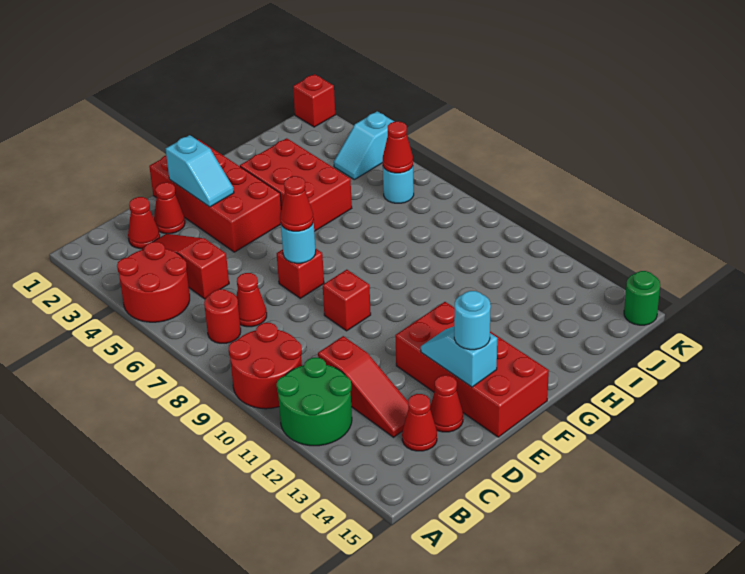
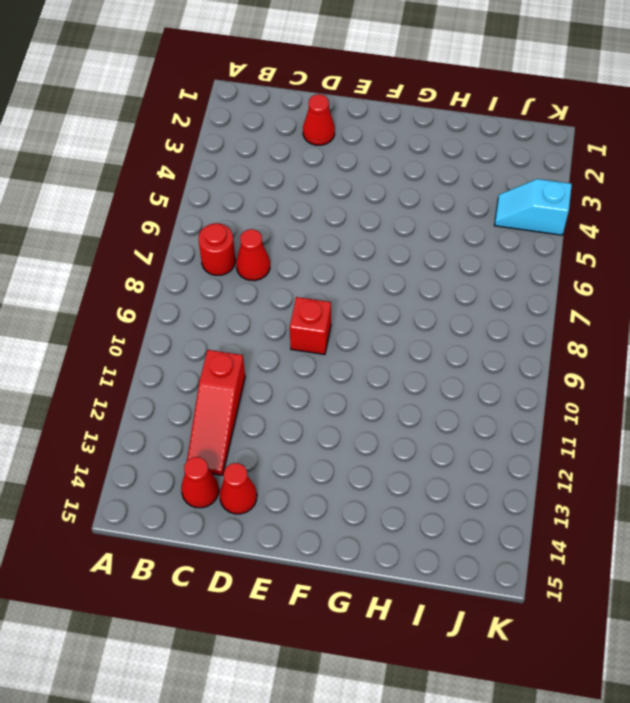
none -> red round brick A4:B5 level 1
none -> red round brick A9:B10 level 1
none -> green round brick A11:B12 level 1

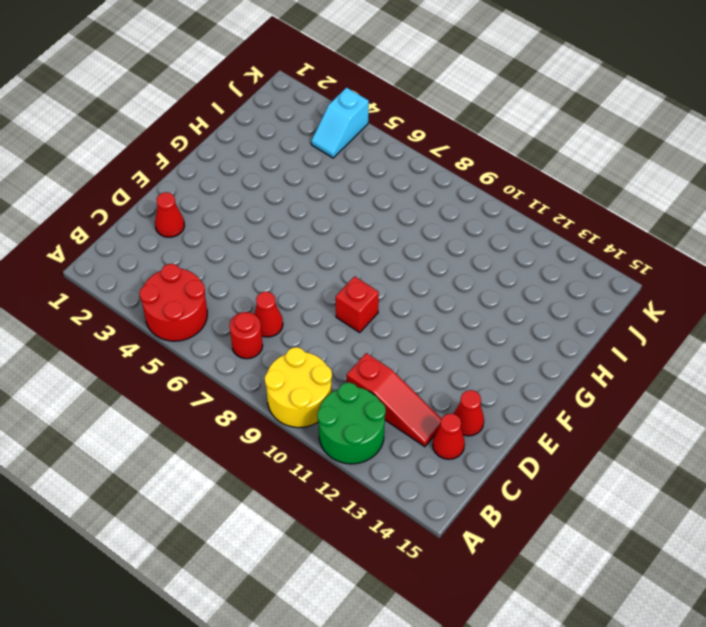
yellow round brick A9:B10 level 1 -> red round brick A9:B10 level 1
none -> red cone C2 level 1
none -> red slope C3:C5 level 1 top 5
none -> red brick E1:F4 level 1

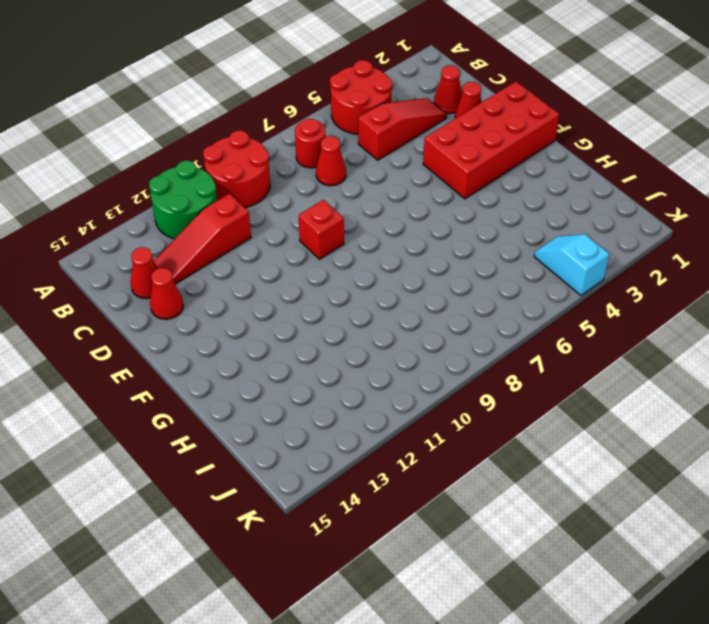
none -> red brick E7 level 1
none -> red brick E12:F15 level 1
none -> red brick G3:H5 level 1

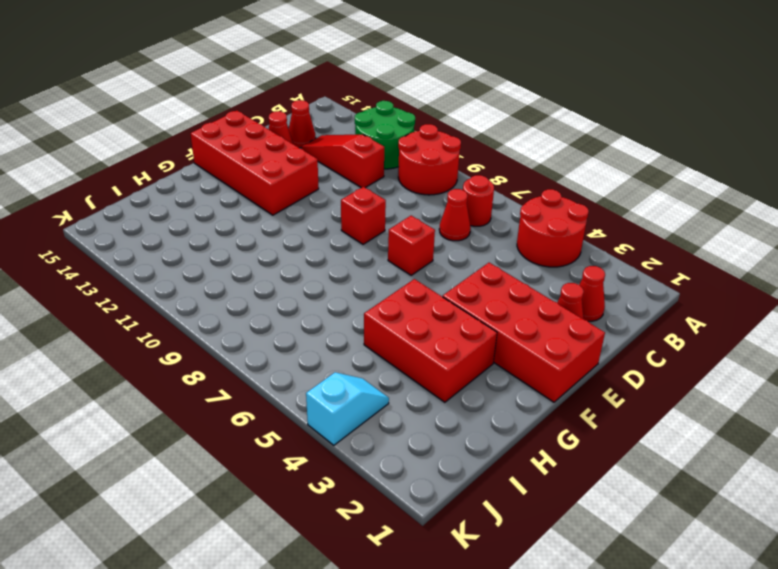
none -> red slope C3:C5 level 1 top 5
none -> cyan round brick J6 level 1
none -> red brick K1 level 1

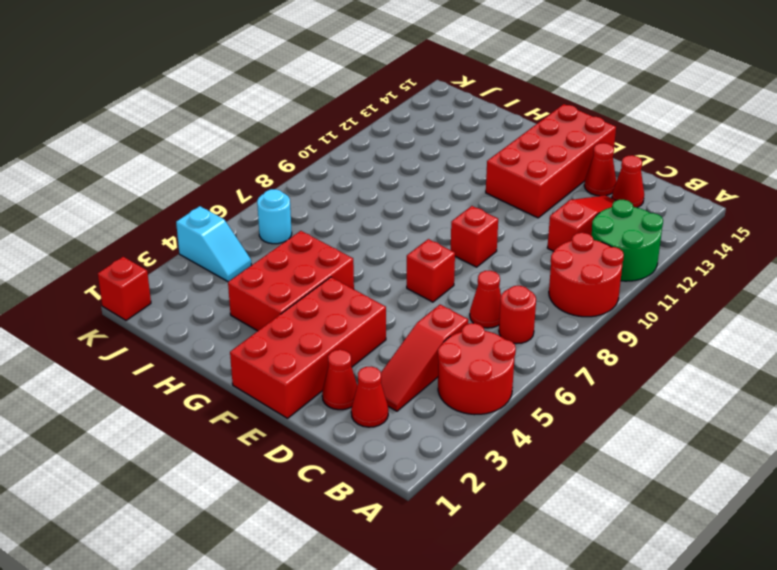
none -> green round brick K15 level 1
none -> cyan slope E2:E3 level 2 top 2
none -> cyan round brick E7 level 2

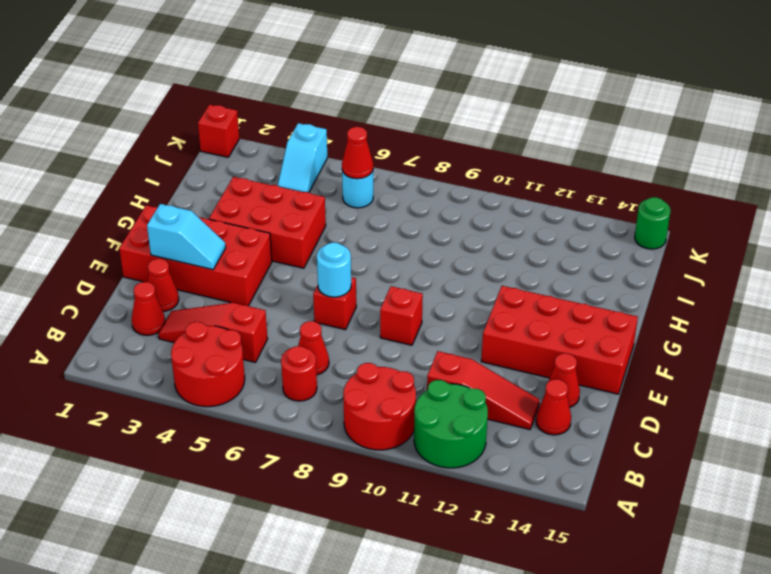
none -> cyan slope E13:E14 level 2 top 14
none -> red cone E7 level 3
none -> cyan round brick E14 level 3

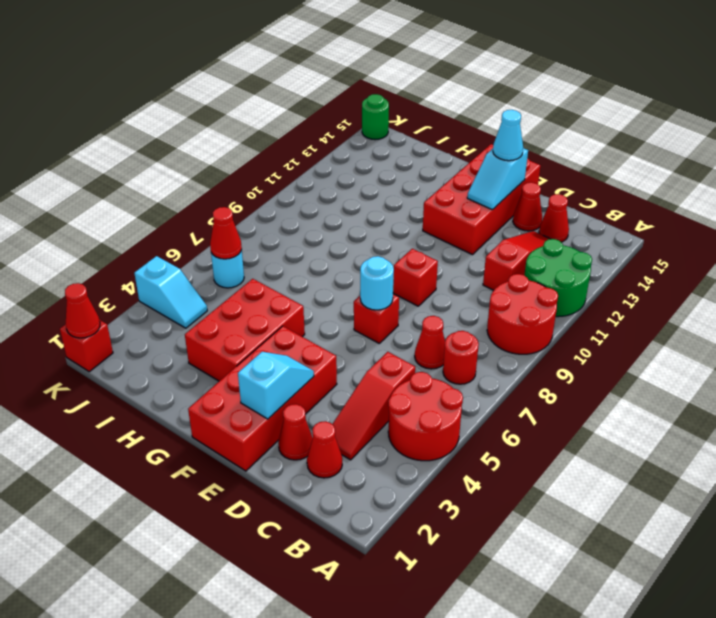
cyan cone E14 level 3 -> cyan round brick E14 level 3
red cone K1 level 2 -> red cone E7 level 3

